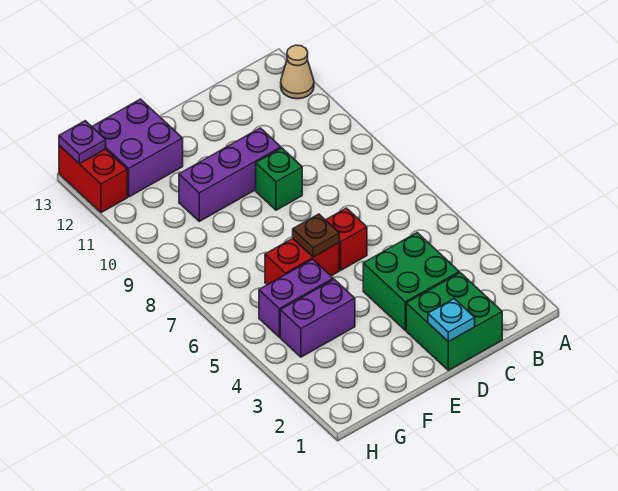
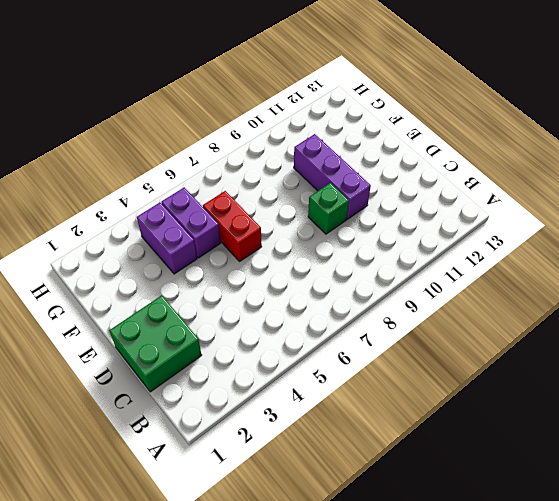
none -> tan cone A12 level 1
none -> green brick C3:D4 level 1
none -> red brick D6 level 1

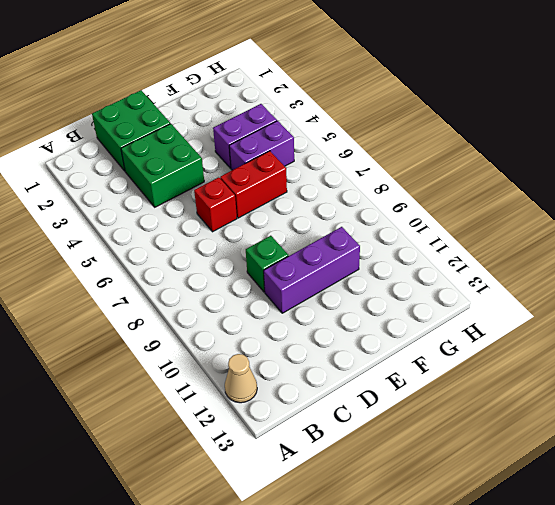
none -> purple brick F12:G13 level 1
none -> red brick H12:H13 level 1
none -> cyan plate D1 level 2

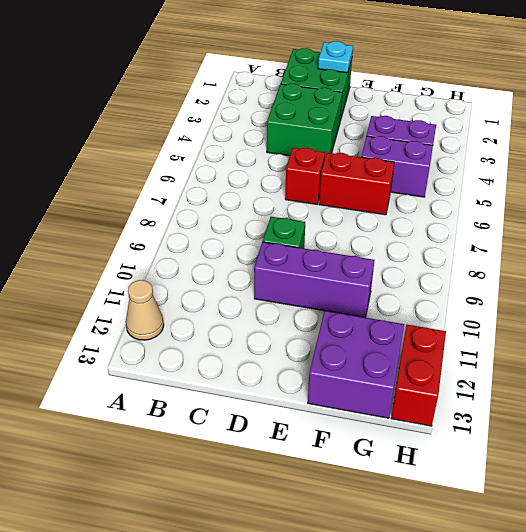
none -> brown plate E6 level 2
none -> purple plate H13 level 2

